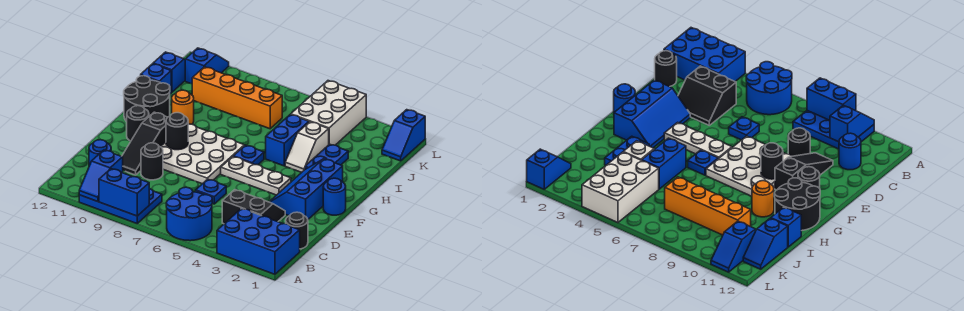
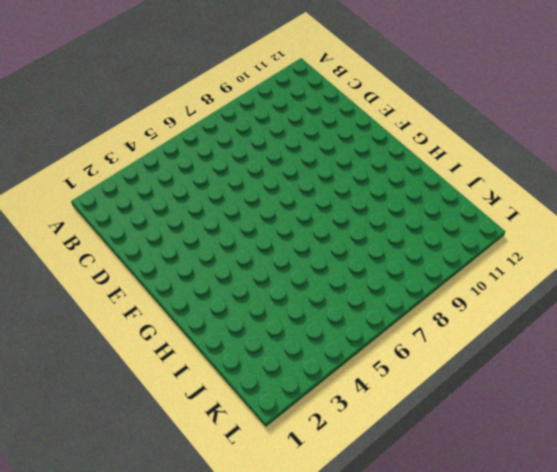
none -> blue brick A1:B3 level 1
none -> blue round brick A5:B6 level 1
none -> blue plate A8:B10 level 1

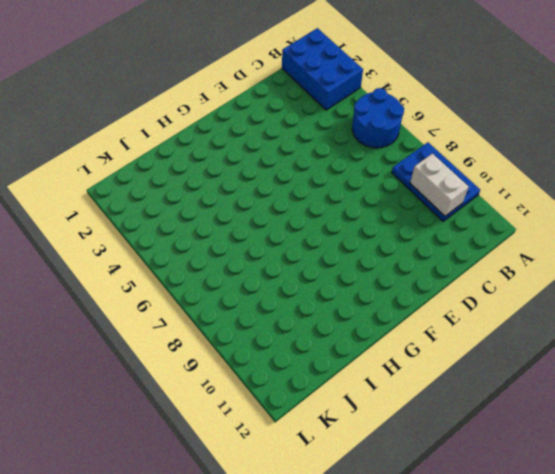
white brick B9:B10 level 2 -> blue slope A10:B10 level 2 top B
none -> black round brick C1 level 1
none -> black slope C3:D4 level 1 top C
none -> blue round brick C11 level 1

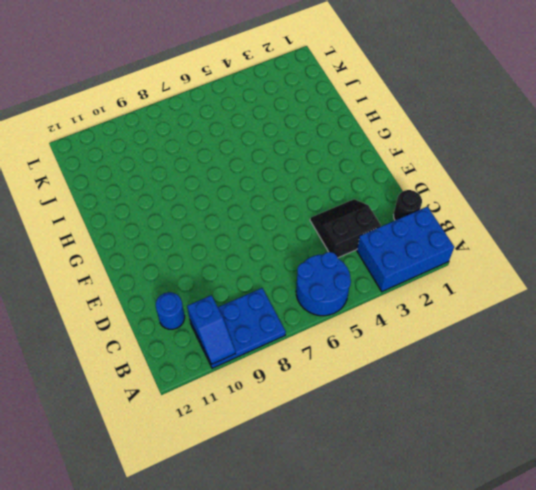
none -> blue plate D6 level 1
none -> black round brick D9 level 1
none -> black slope D10:F10 level 1 top F

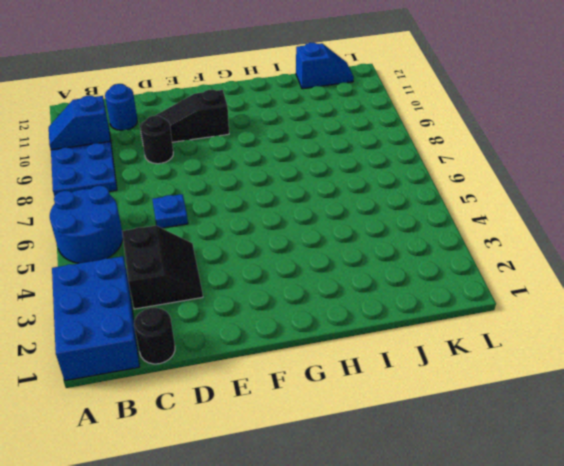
none -> blue slope E2:G3 level 1 top 2
none -> white plate E7:G9 level 1
none -> blue round brick F1 level 1

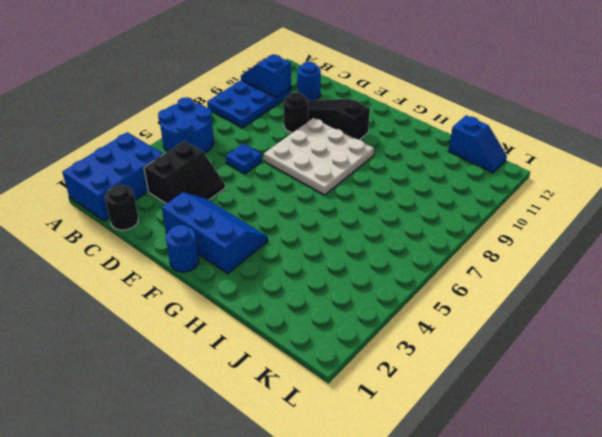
none -> white plate F4:F6 level 1
none -> black round brick F11 level 1
none -> blue plate G6 level 1

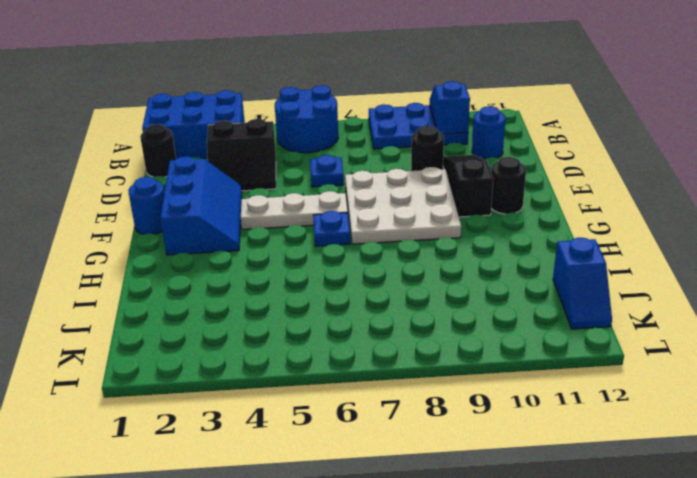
none -> black round brick G11:H12 level 1
none -> blue plate H3:I3 level 1
none -> white slope H4:I4 level 1 top I

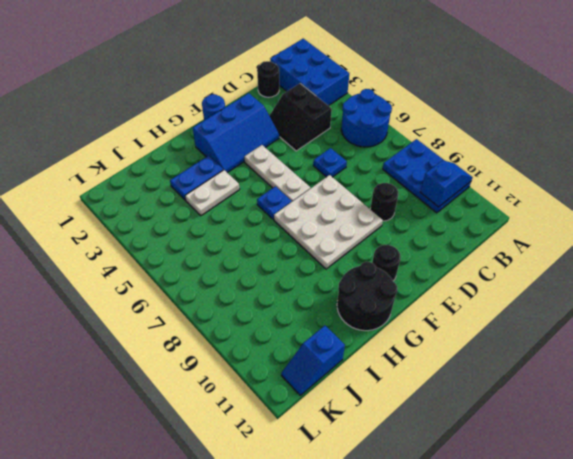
white plate H4:I4 level 1 -> white slope H4:I4 level 1 top I
none -> blue round brick C11 level 1
none -> black slope D10:F10 level 1 top F
none -> blue brick H5:I5 level 1

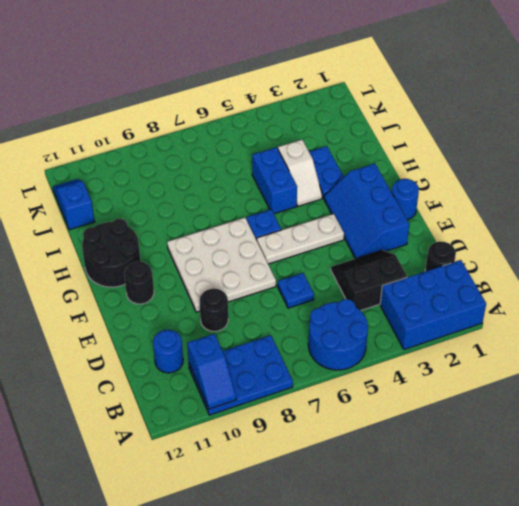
none -> black slope D10:F10 level 1 top F
none -> orange round brick H10 level 1
none -> blue brick I12 level 1

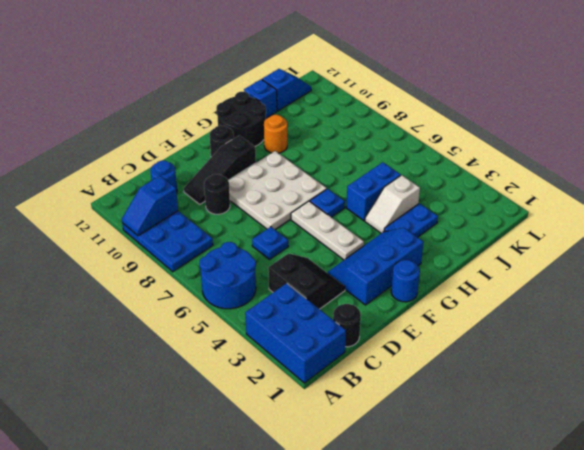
none -> white brick J4:L5 level 1
none -> orange brick J7:J10 level 1
none -> blue slope K1:L1 level 1 top L

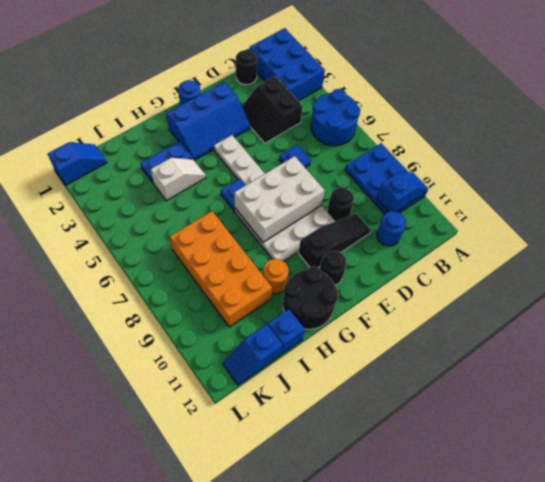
white brick E7:G8 level 2 -> white brick J4:L5 level 1
orange brick I7:J10 level 1 -> orange brick J7:J10 level 1
none -> blue brick H5:I5 level 1
none -> blue slope K11:L11 level 1 top K
none -> blue brick A8:A9 level 2

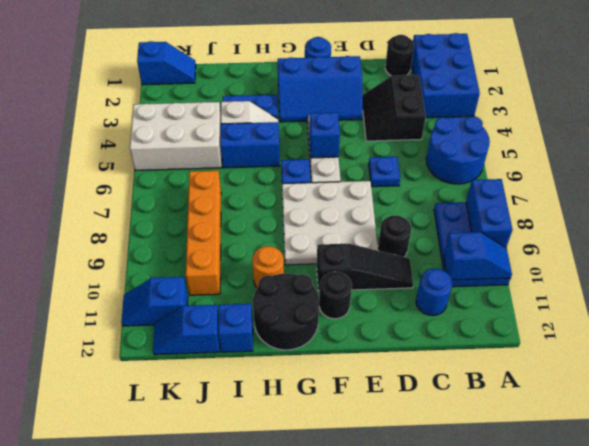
blue brick F5 level 2 -> none
none -> black round brick F9 level 2

